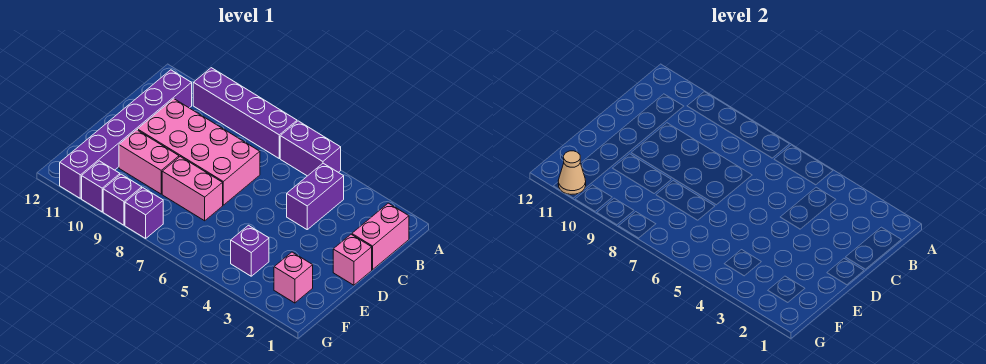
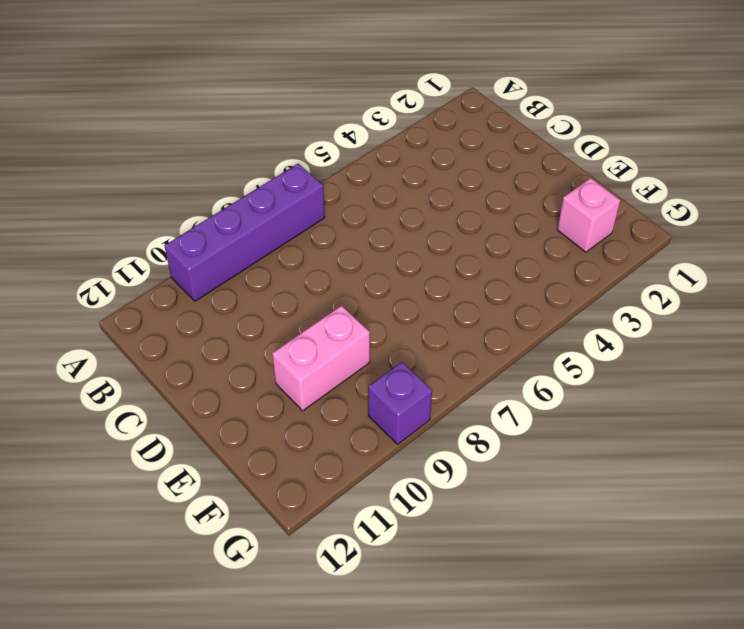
none -> purple brick A5:A6 level 1
none -> pink brick B1:C1 level 1
none -> purple brick B4:C4 level 1

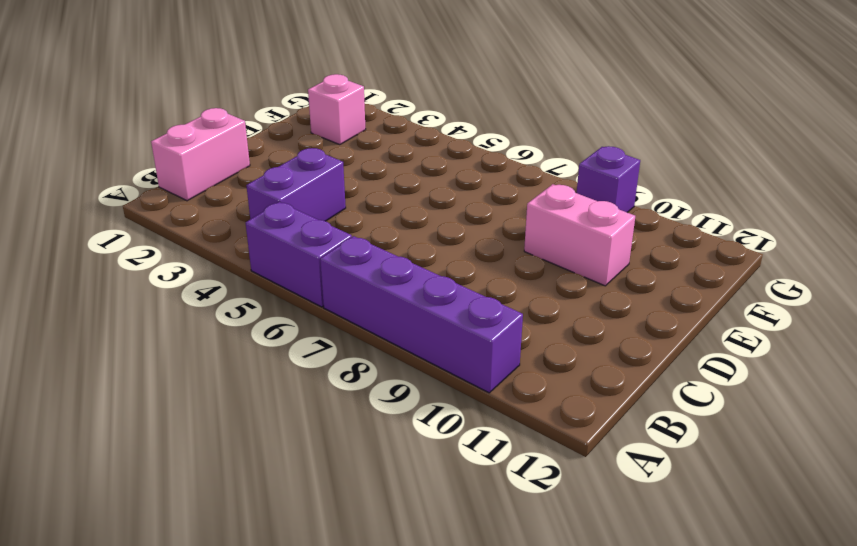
none -> purple brick B11:G11 level 1
none -> pink brick C7:D10 level 1
none -> pink brick D1 level 1

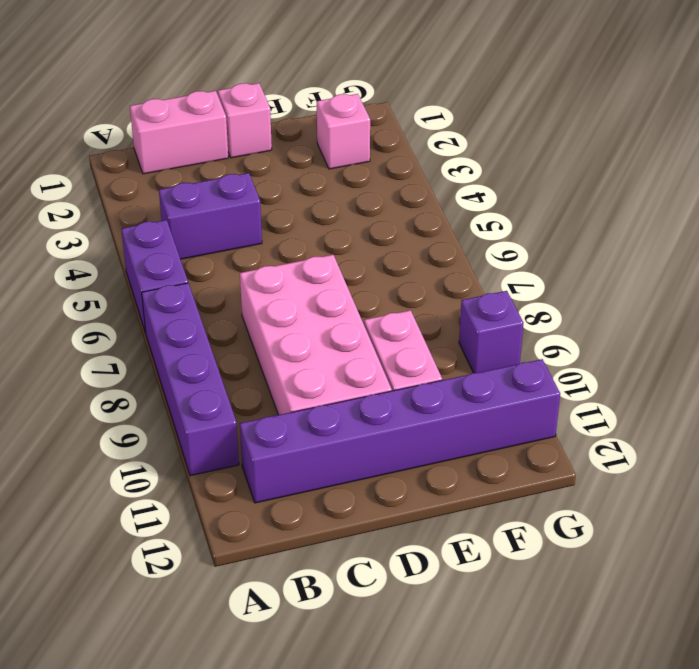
none -> pink brick E7:E8 level 1
none -> purple brick F4 level 1
none -> purple brick G8 level 1

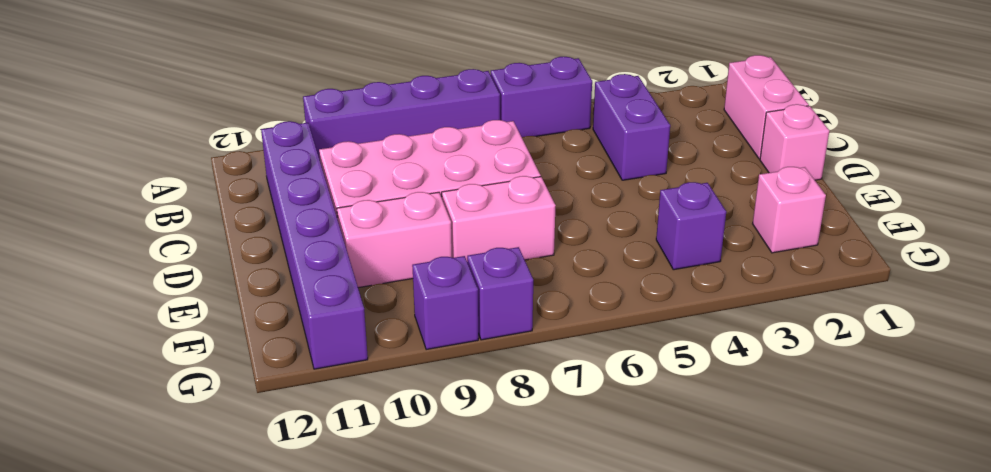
none -> purple brick G10 level 1
none -> tan cone G11 level 2

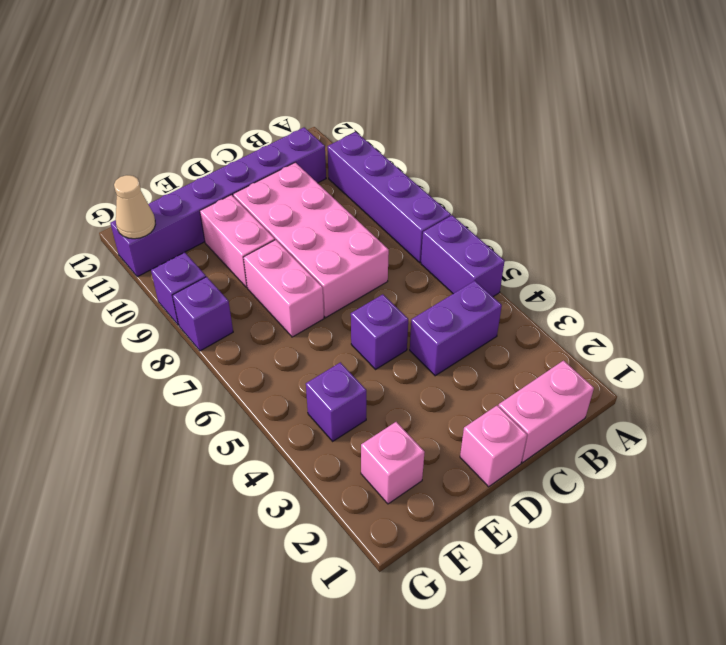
purple brick D5 level 1 -> purple brick G10 level 1

